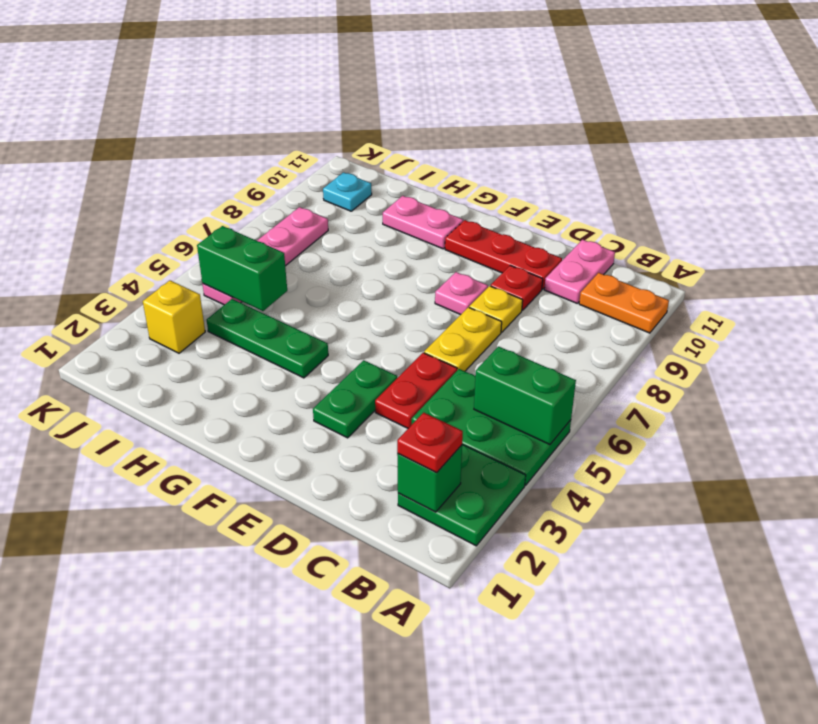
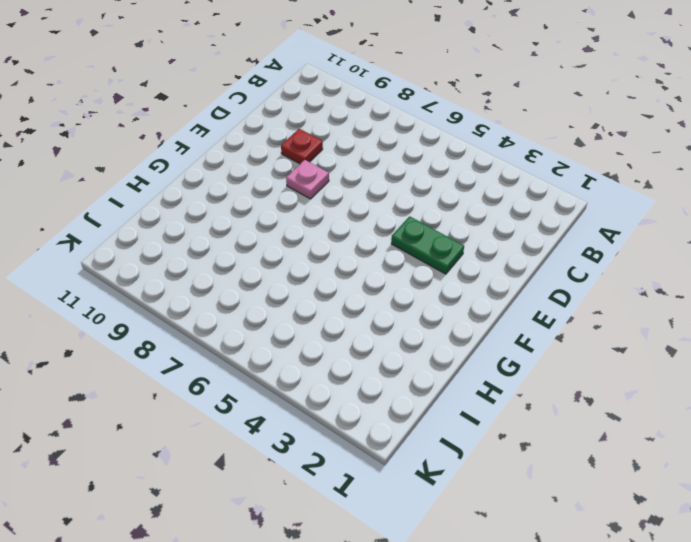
none -> green plate A2:B3 level 1
none -> green plate A4:C5 level 1
none -> orange plate A10:B10 level 1

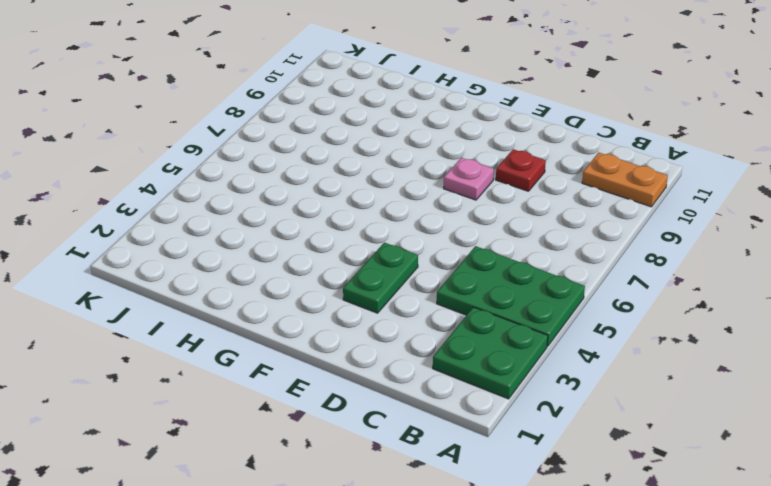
none -> pink plate C10:C11 level 1
none -> red plate D4:D5 level 1
none -> yellow plate D6:D7 level 1

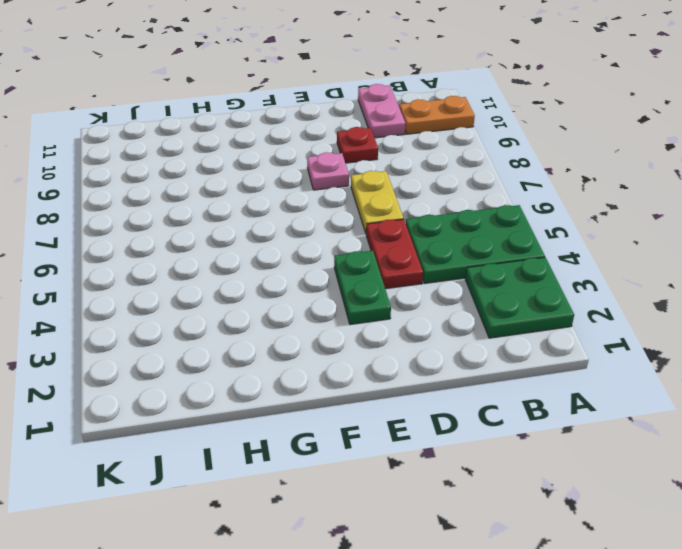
none -> yellow plate D8 level 1
none -> red plate D10:F10 level 1
none -> green plate G4:I4 level 1

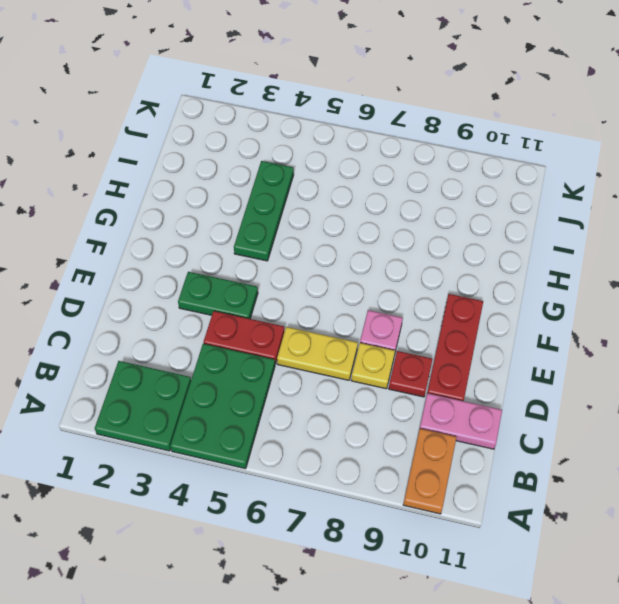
none -> pink plate G10:H10 level 1
none -> yellow brick J3 level 1
none -> pink plate J5:J8 level 1

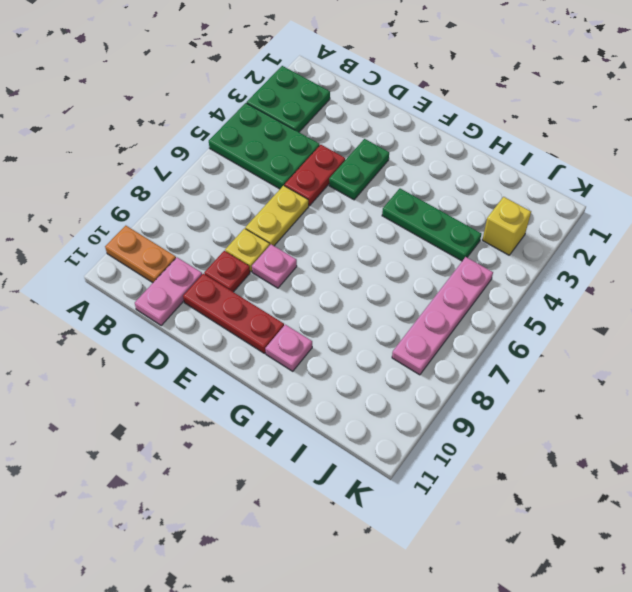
pink plate G10 level 1 -> pink plate G10:H10 level 1
none -> cyan plate J10 level 1
none -> green brick A5:B5 level 2
none -> green brick B2 level 2

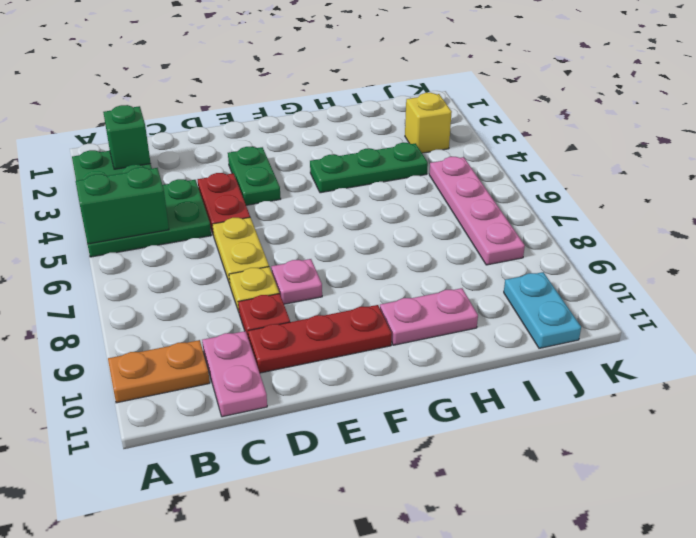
cyan plate J10:J11 level 1 -> cyan plate J10 level 1
none -> green brick I5:J5 level 2
none -> red plate B2 level 3

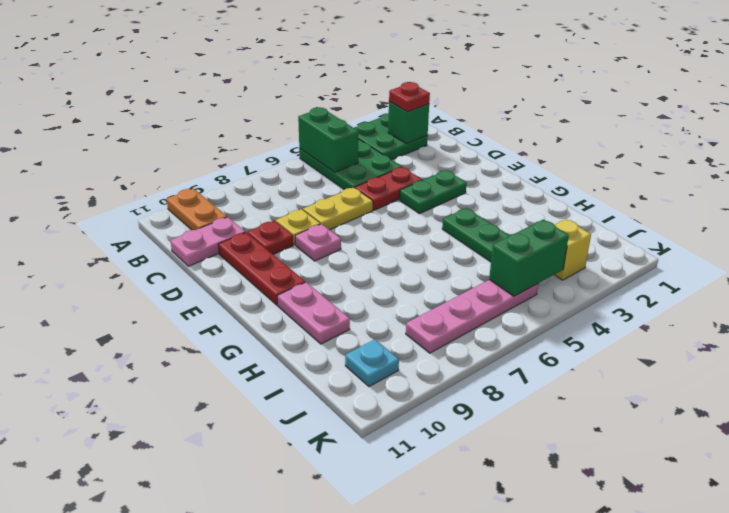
green brick J4:J5 level 2 -> green brick I5:J5 level 2

